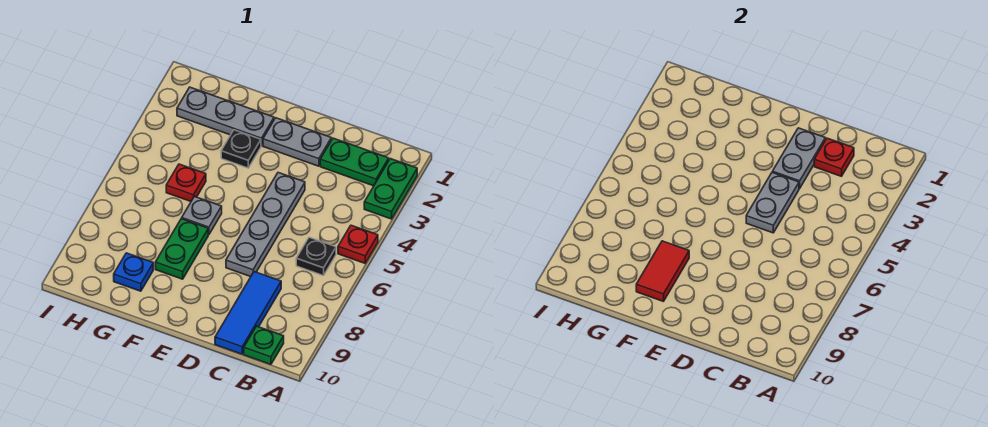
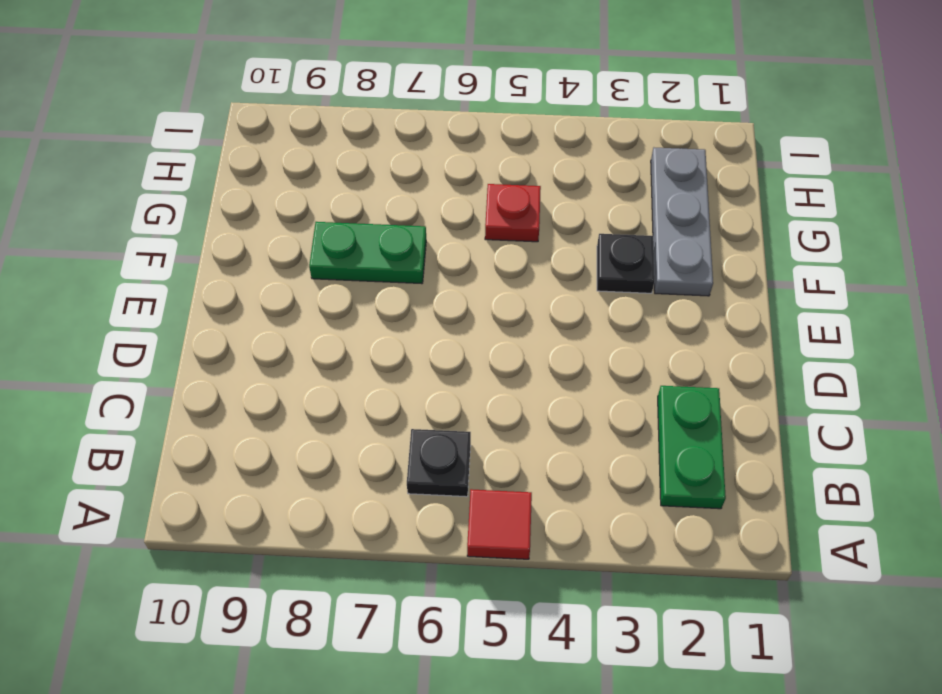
red tile A5 level 1 -> red plate A5 level 1
none -> green plate A2:A3 level 1
none -> green plate B10 level 1
none -> blue tile C8:C10 level 1

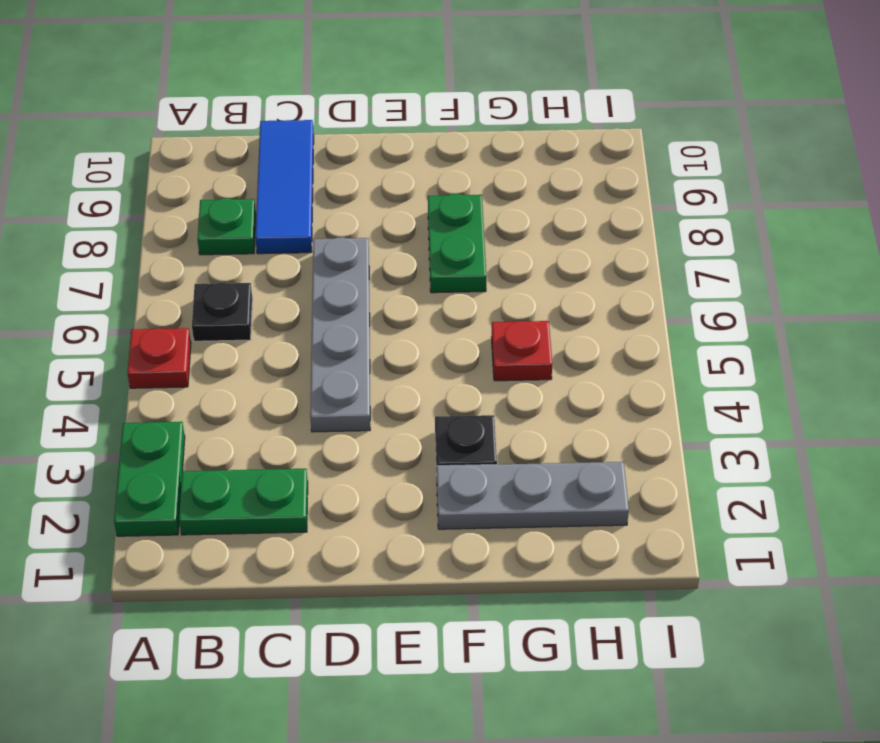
green plate B8 level 1 -> green plate B10 level 1
none -> grey plate D2:E2 level 1
none -> grey plate F6 level 1
none -> blue plate G9 level 1

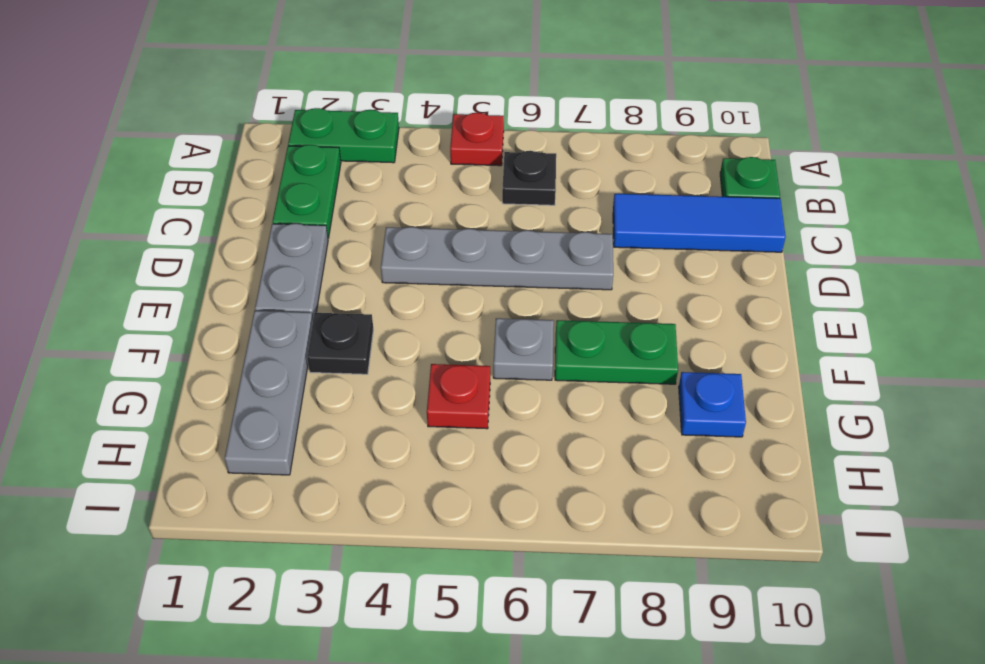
none -> red plate C2 level 2
none -> grey plate D2:D3 level 2
none -> grey plate D4:D5 level 2

